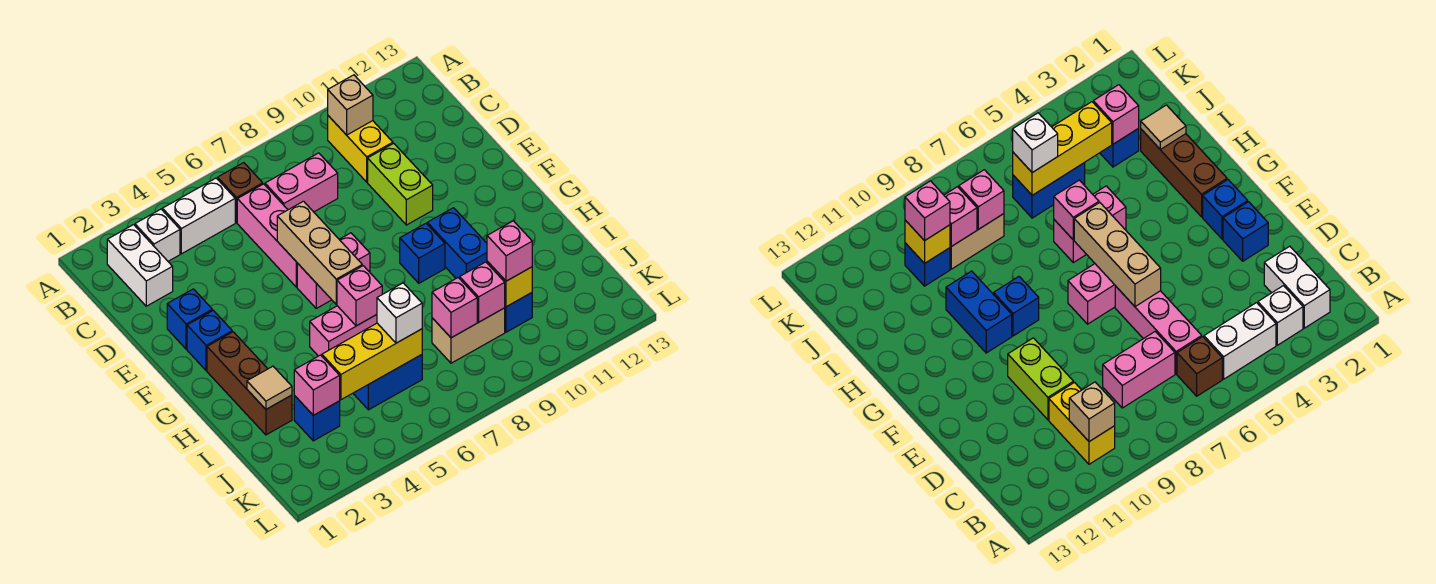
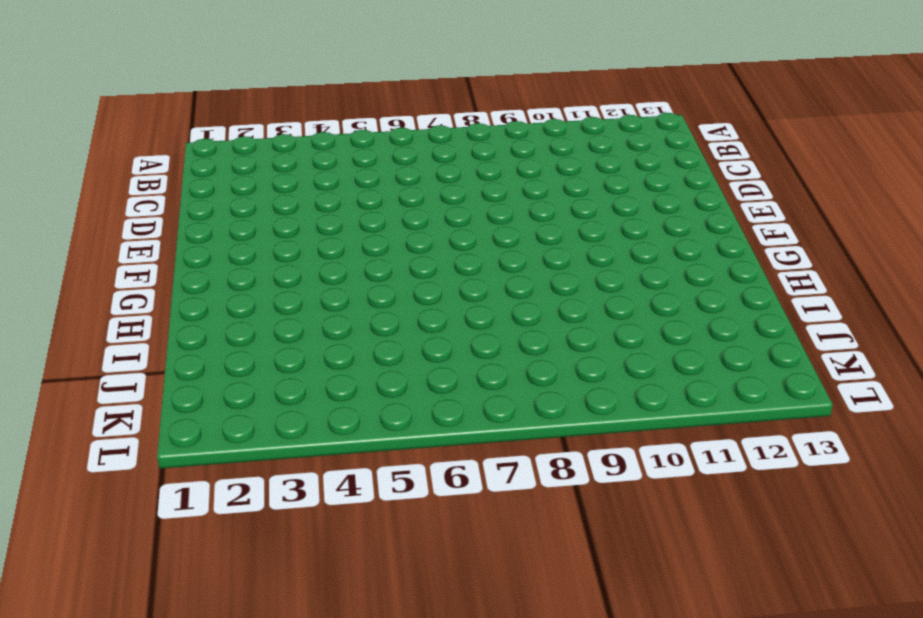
none -> white brick B2:C2 level 1
none -> white brick B3 level 1
none -> white brick B4:B5 level 1
none -> brown brick B6 level 1

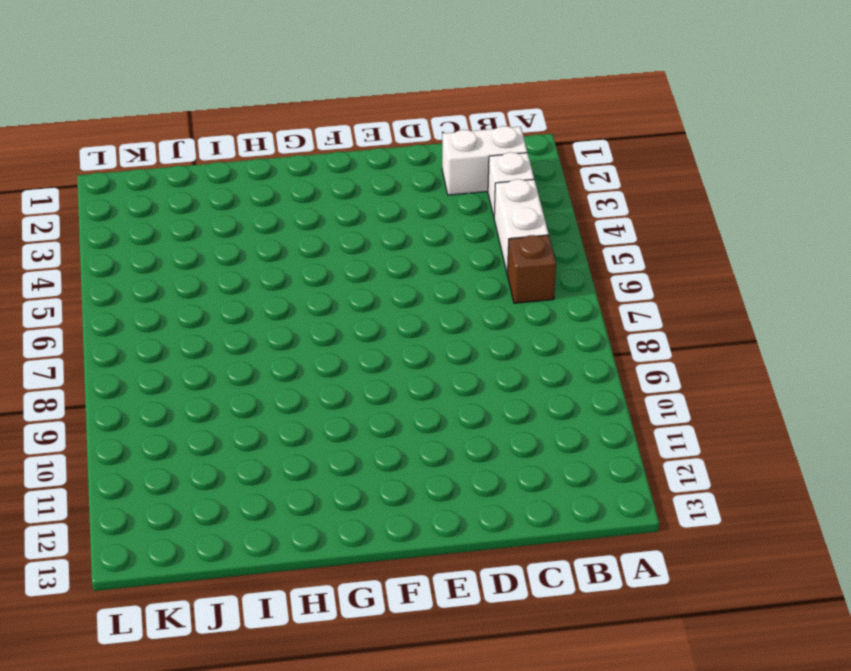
none -> yellow brick B10:C10 level 1
none -> pink brick C6:E6 level 1
none -> pink brick C7:C8 level 1
none -> lime brick D10:E10 level 1

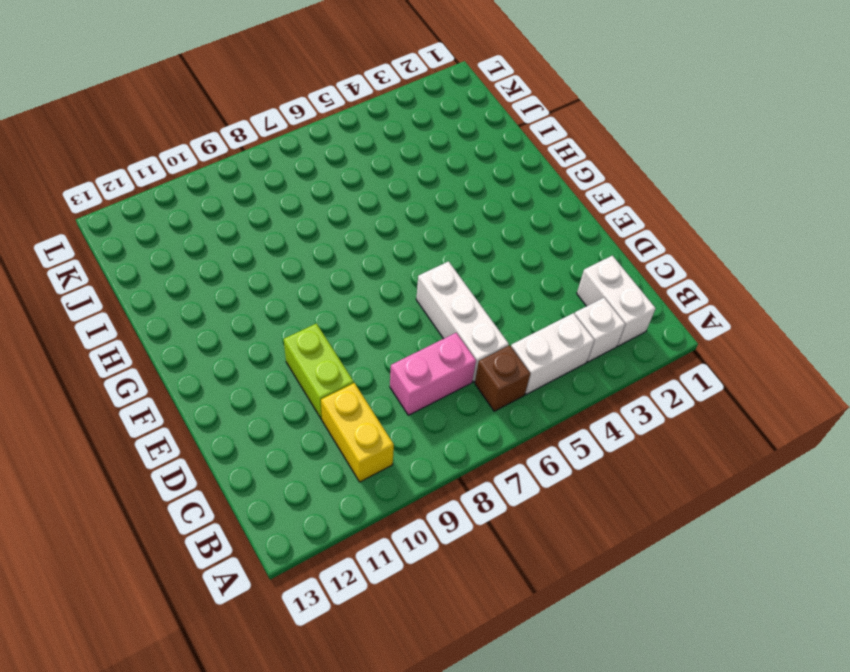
white brick C6:E6 level 1 -> pink brick C6:E6 level 1
none -> blue brick E2 level 1
none -> blue brick F2 level 1
none -> pink brick F6:F7 level 1
none -> brown brick G2:I2 level 1

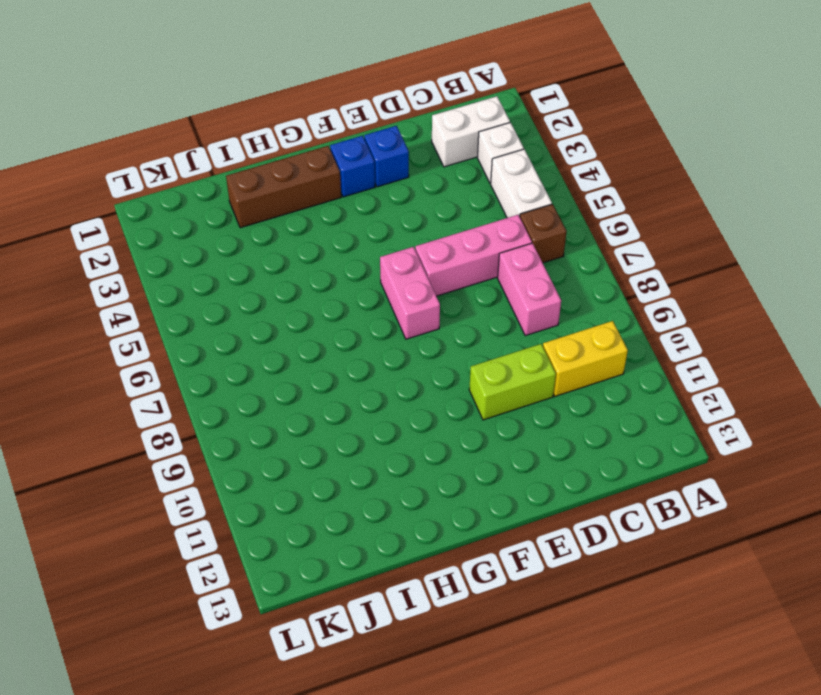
none -> blue brick G9 level 1
none -> blue brick G10:H10 level 1
none -> pink brick H5:H6 level 1
none -> blue brick J3 level 1

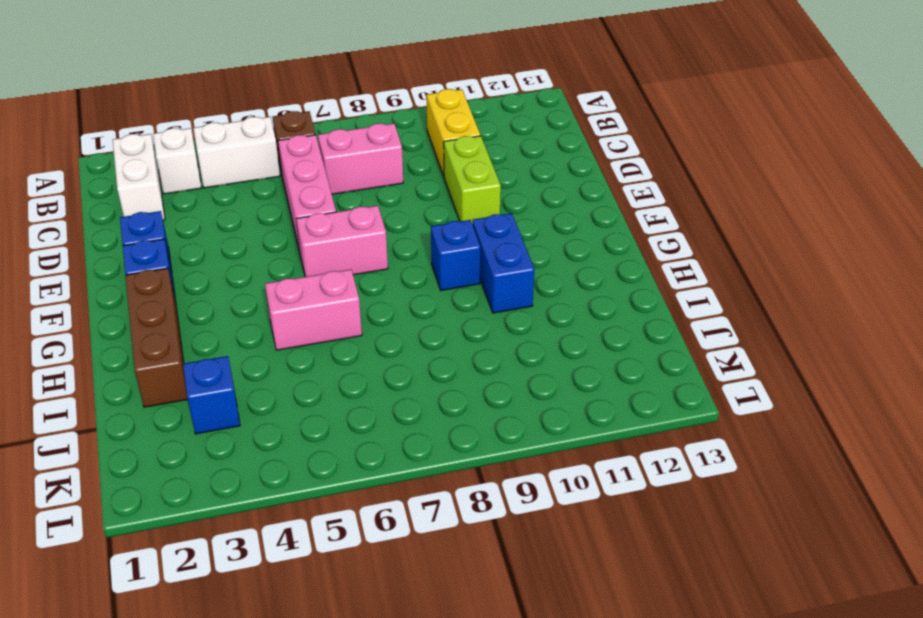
none -> blue brick J5:J6 level 1
none -> tan brick J8:J9 level 1
none -> blue brick J10 level 1
none -> tan brick B10 level 2

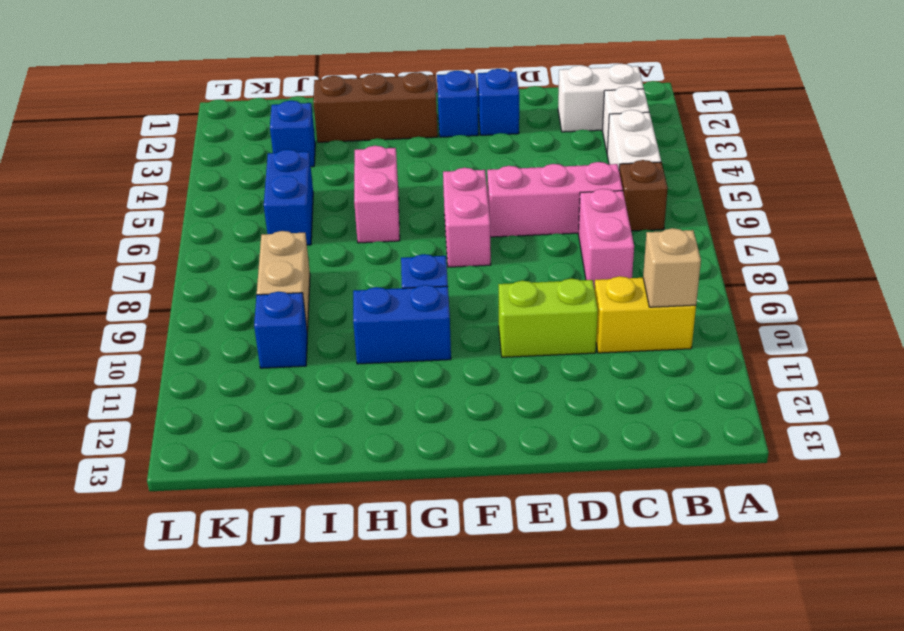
none -> tan brick E6:G6 level 2
none -> pink brick H6 level 2
none -> tan tile I2 level 2
none -> pink brick J3 level 2

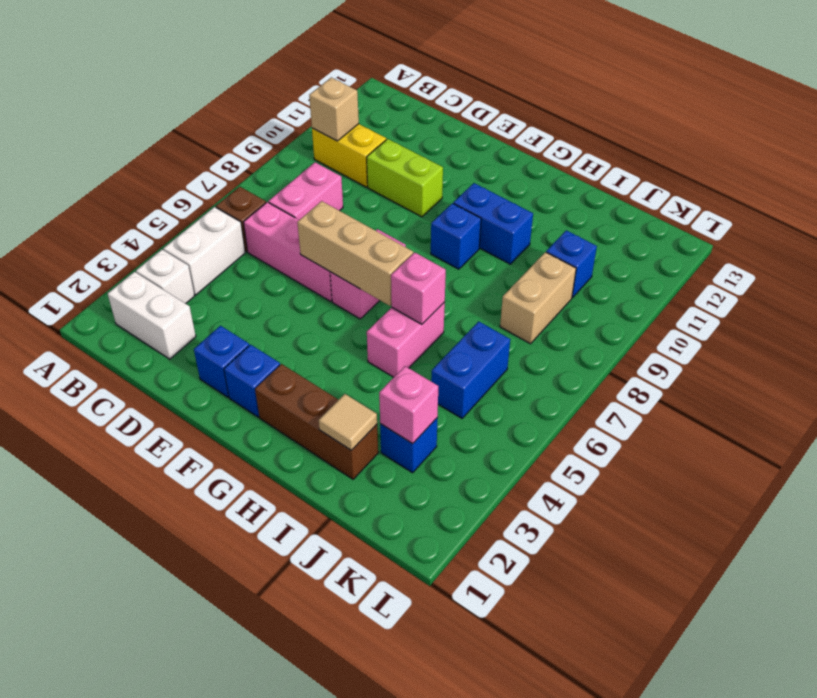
none -> yellow brick J4:J6 level 2
none -> pink brick J8 level 2
none -> pink brick J9 level 2
none -> yellow brick J10 level 2

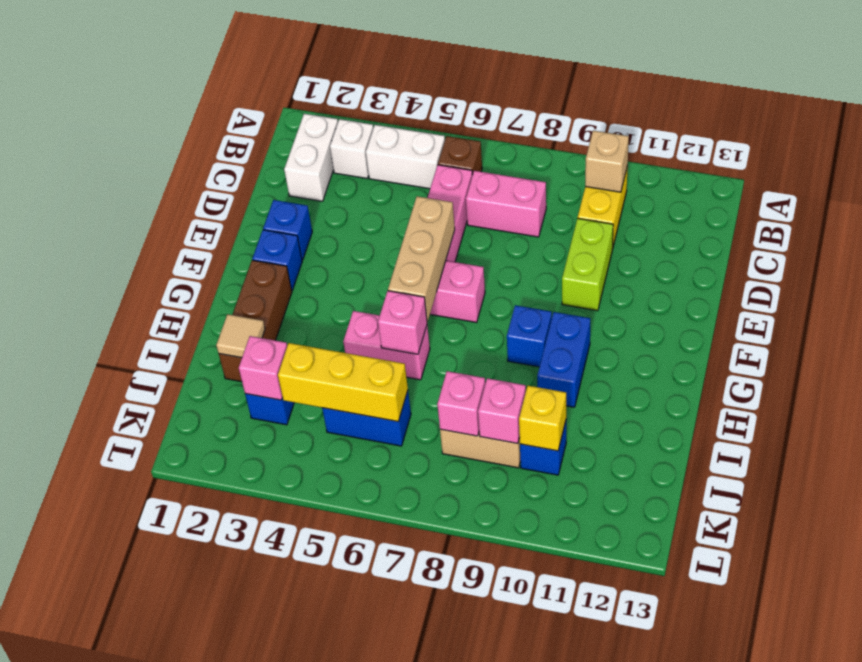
none -> white brick J6 level 3
none -> pink brick J10 level 3

